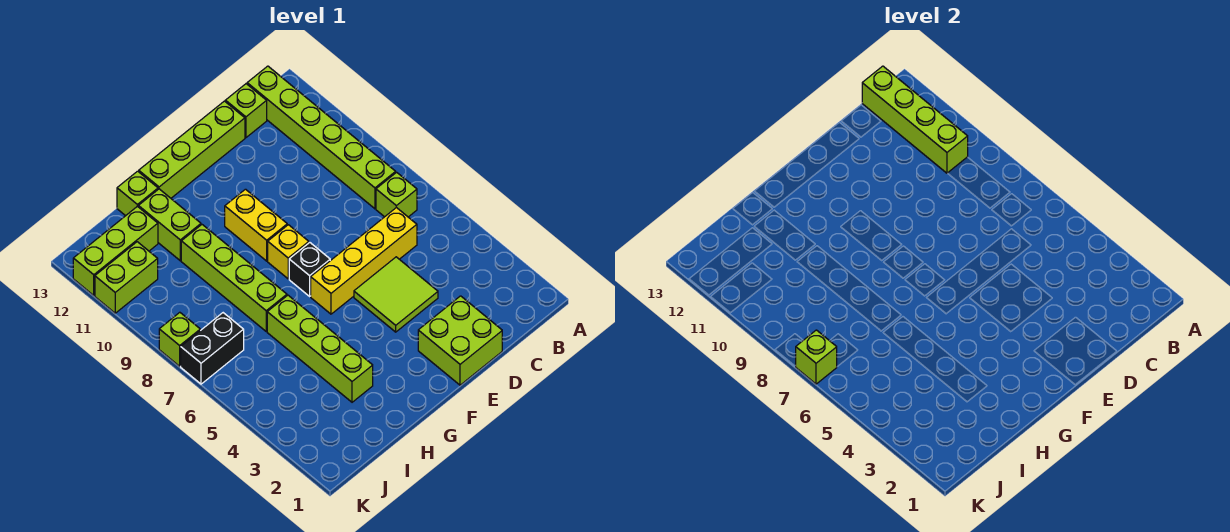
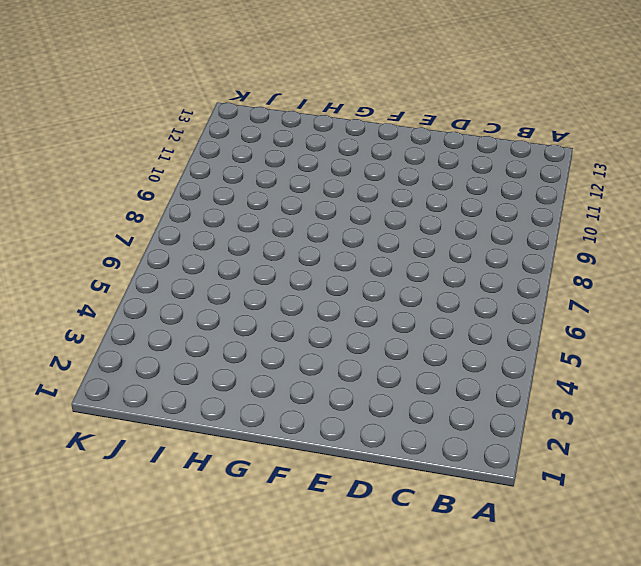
none -> lime brick B7 level 1
none -> lime brick B8:B13 level 1
none -> yellow brick C6:F6 level 1

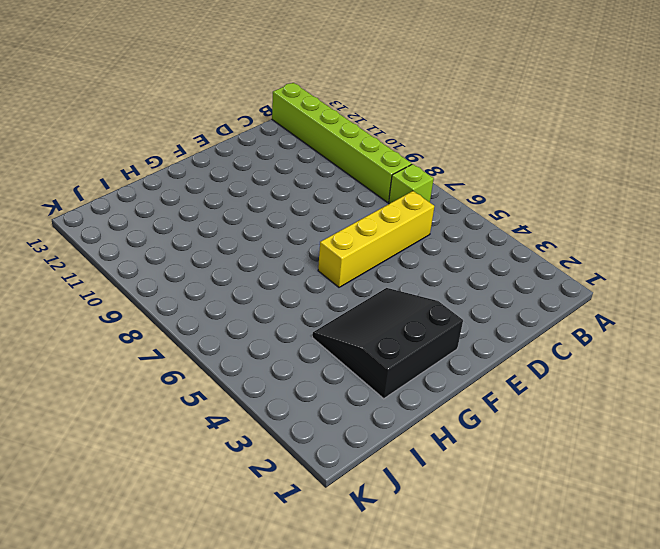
black slope F2:H4 level 1 top 2 -> lime brick H3:H6 level 1
none -> lime brick C13 level 1
none -> lime brick D1:E2 level 1
none -> lime tile D4:E5 level 1

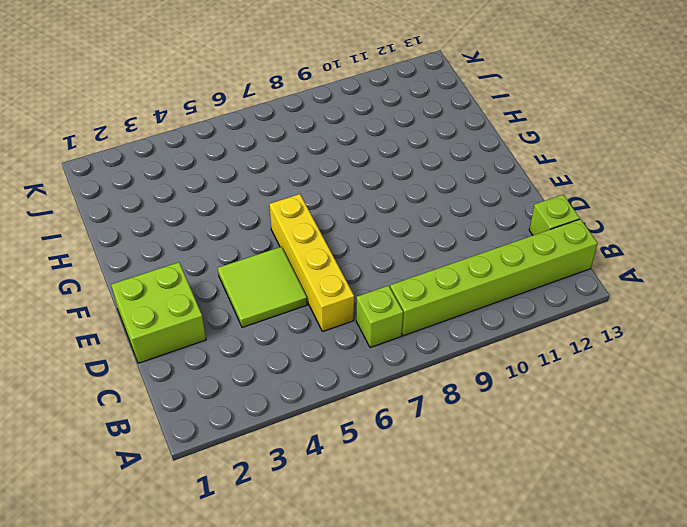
none -> lime brick D13:G13 level 1
none -> black brick F7 level 1
none -> yellow brick F8 level 1

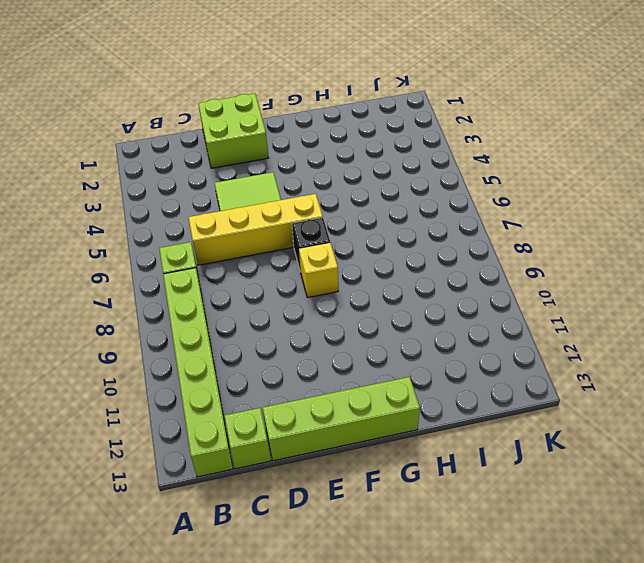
none -> yellow brick F9:F10 level 1
none -> lime brick H3:H6 level 1
none -> lime brick H7:H10 level 1

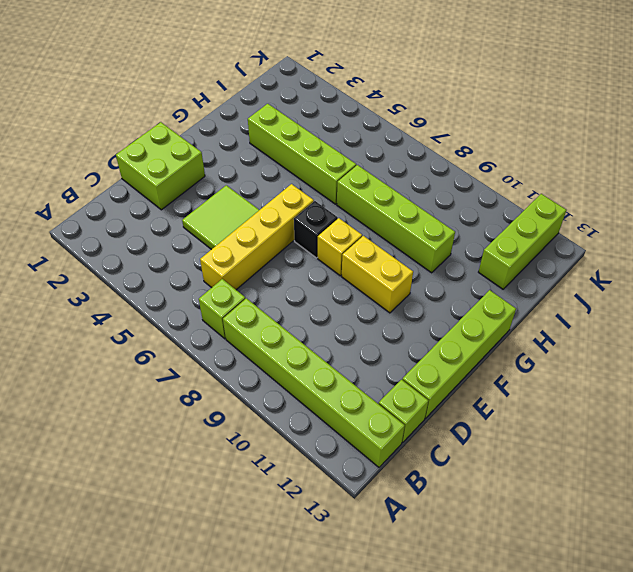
none -> lime brick H11:H12 level 1
none -> lime brick H13 level 1
none -> black brick J7:K7 level 1

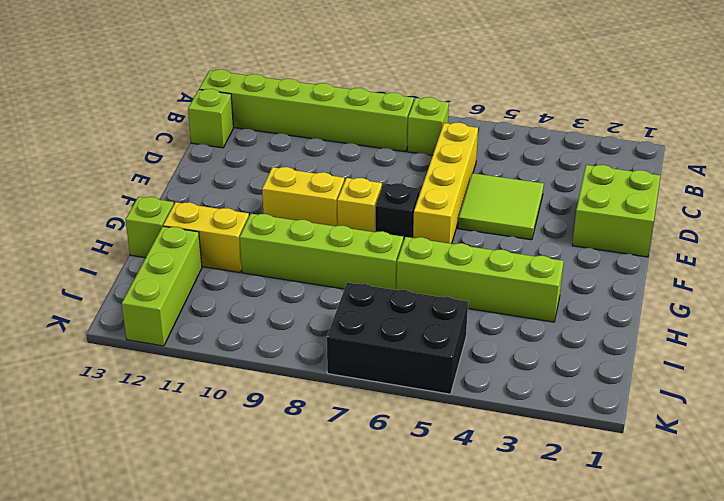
yellow brick H11:H12 level 1 -> lime brick H11:H12 level 1
black brick J5:K7 level 1 -> black brick J7:K7 level 1
none -> lime brick D13:G13 level 1
none -> lime brick J11:K11 level 1
none -> lime brick K8 level 1

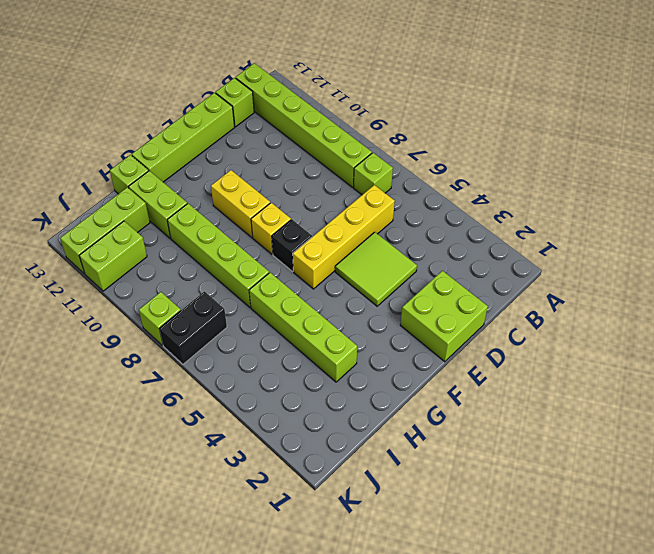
none -> lime brick B10:B13 level 2
none -> lime brick K7 level 2

